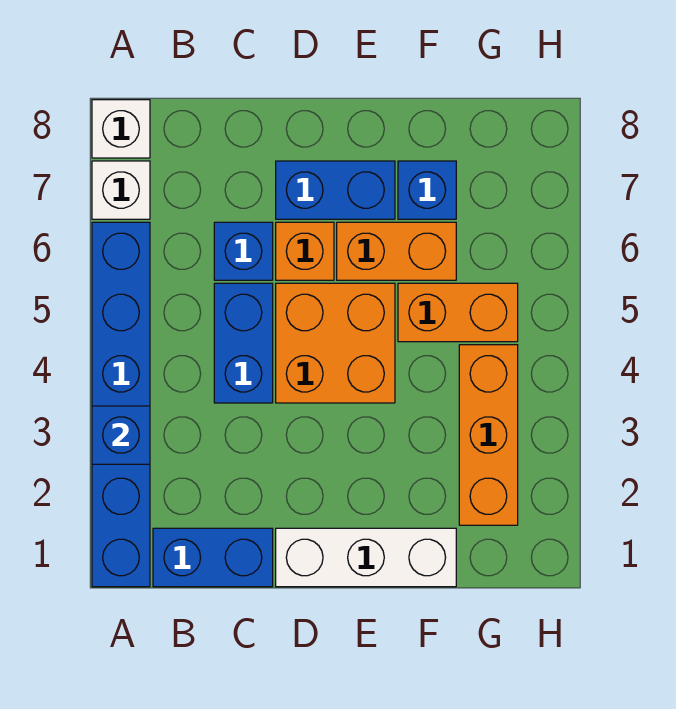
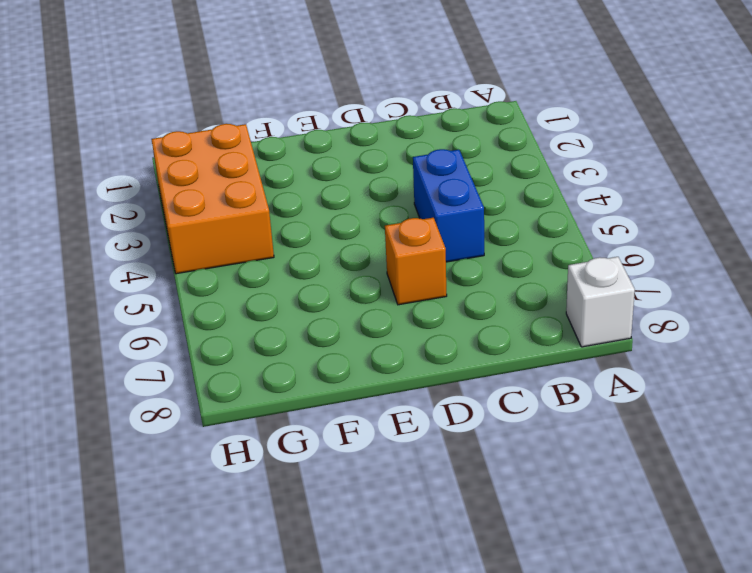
orange brick G2:H4 level 1 -> orange brick G2:G4 level 1
none -> blue brick A1:A6 level 1
none -> white brick A7 level 1
none -> blue brick B1:C1 level 1

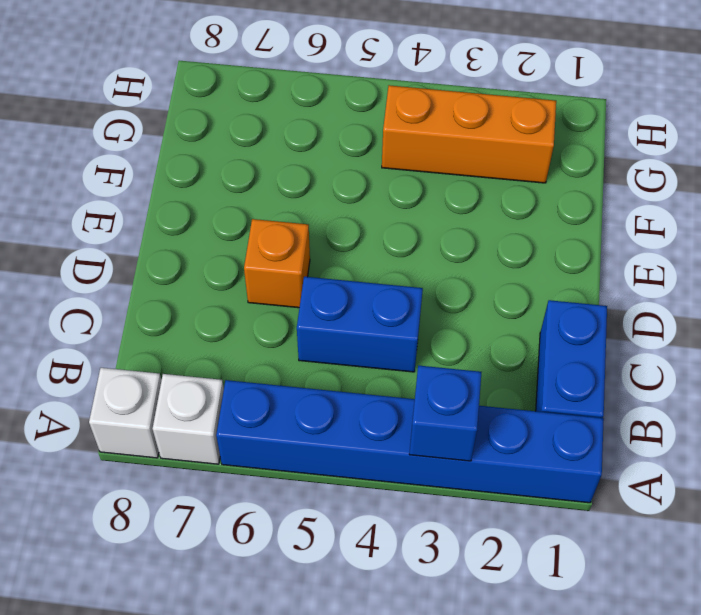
none -> blue brick C6 level 1
none -> white brick D1:F1 level 1
none -> orange brick D4:E5 level 1

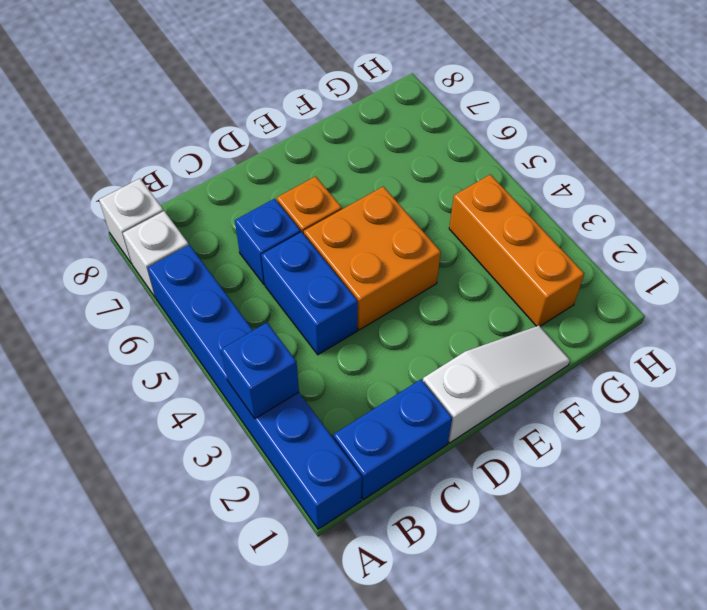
white slope D1:F1 level 1 top D -> white brick D1:F1 level 1
none -> blue brick D7:E7 level 1
none -> orange brick E6:F6 level 1
none -> orange brick F5:G5 level 1

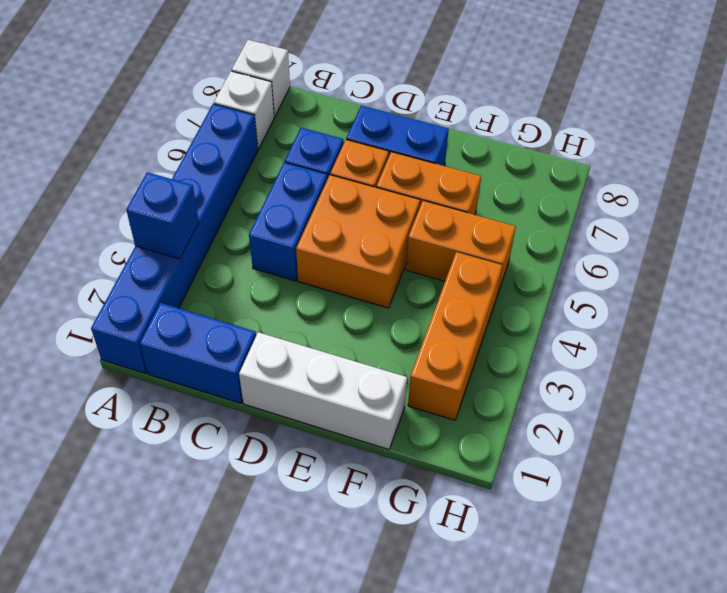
none -> blue brick F7 level 1

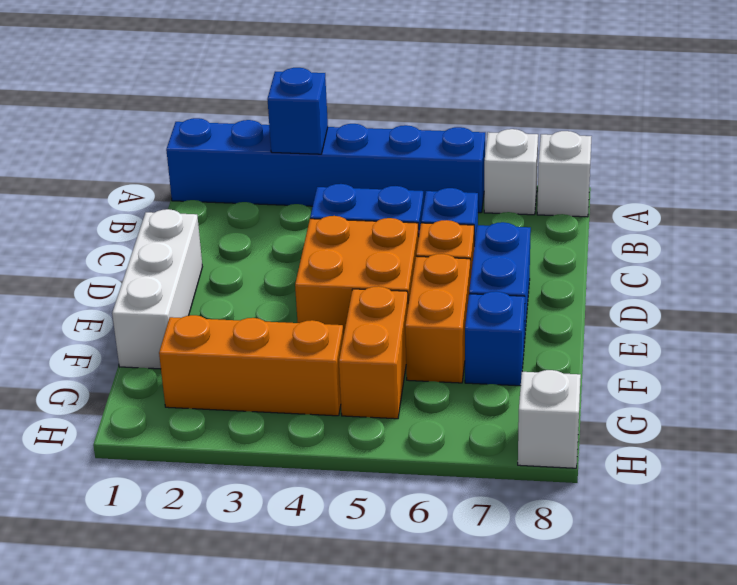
white brick H8 level 1 -> none
none -> blue brick B1:C1 level 1

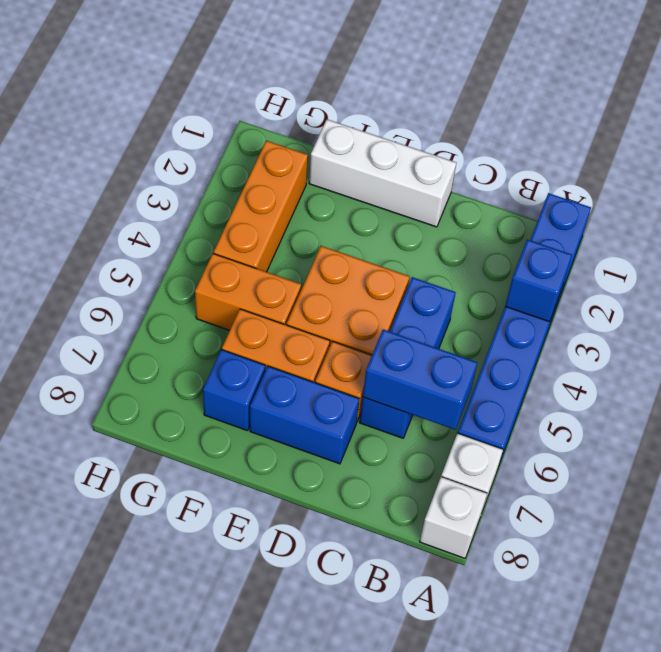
blue brick B6:C6 level 2 -> blue brick B1:C1 level 1

